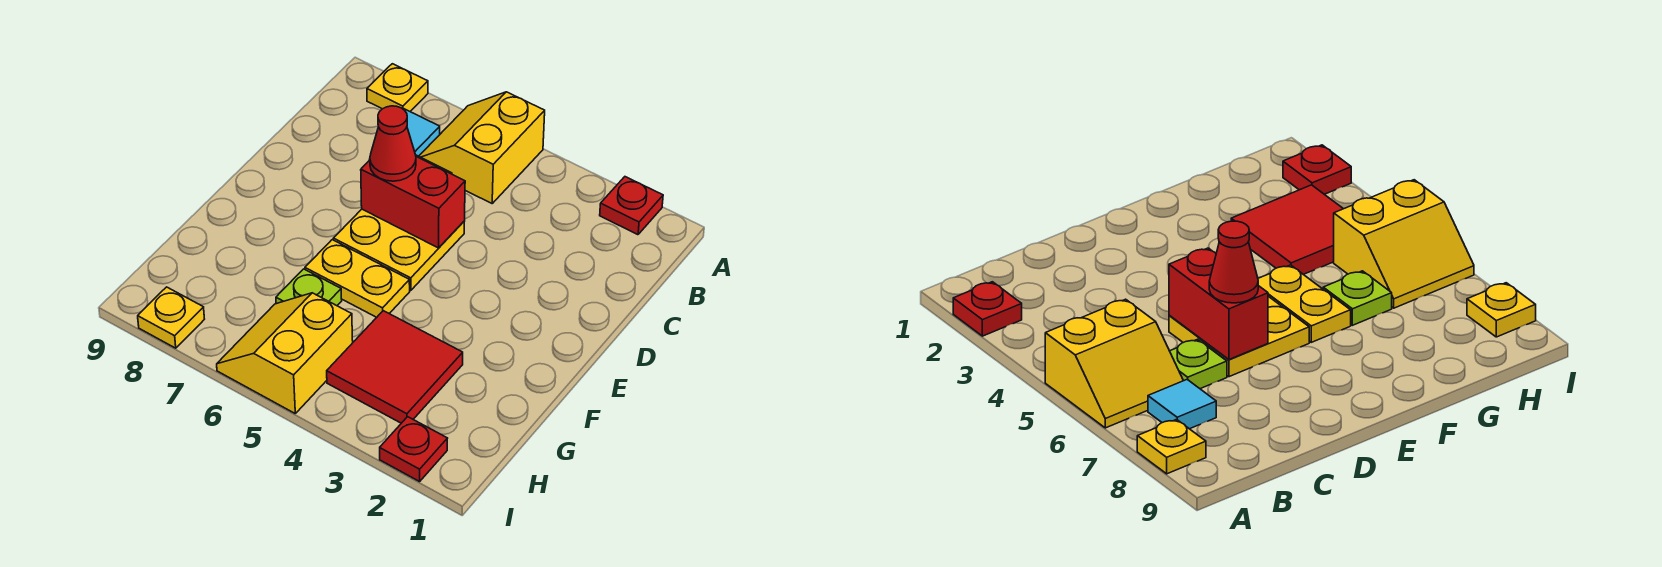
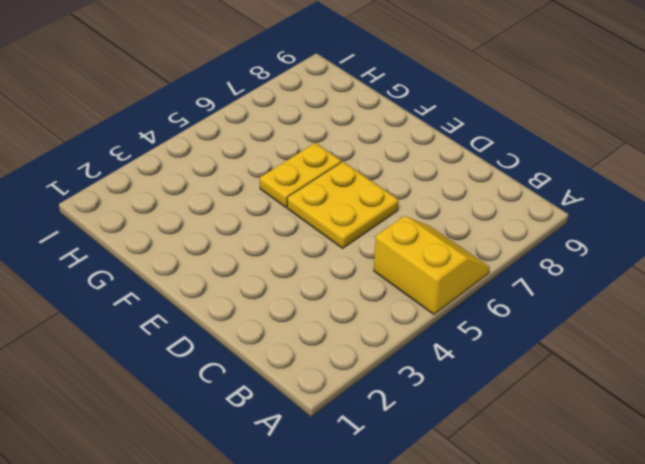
none -> red plate A2 level 1
none -> yellow plate A8 level 1
none -> cyan tile B7 level 1

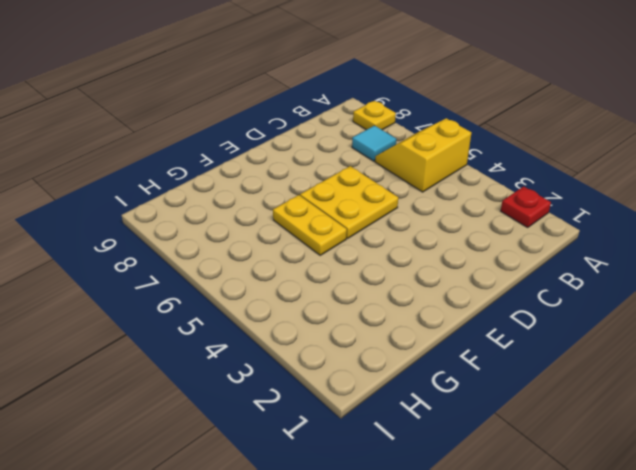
none -> lime plate C6 level 1
none -> red tile G3:H4 level 1
none -> lime plate G6 level 1

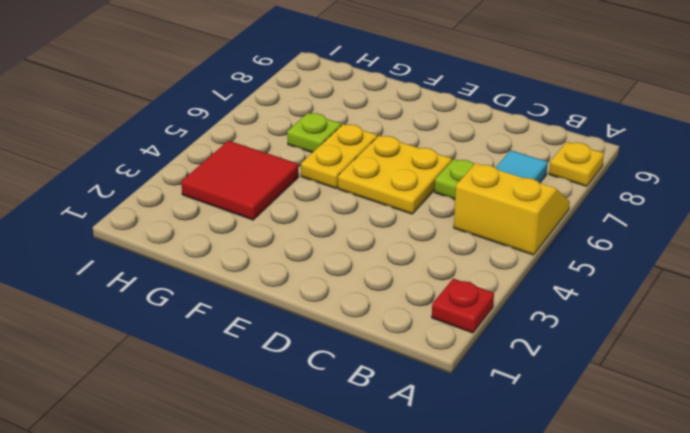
none -> yellow slope H5:I6 level 1 top 5
none -> red plate I2 level 1
none -> yellow plate I8 level 1

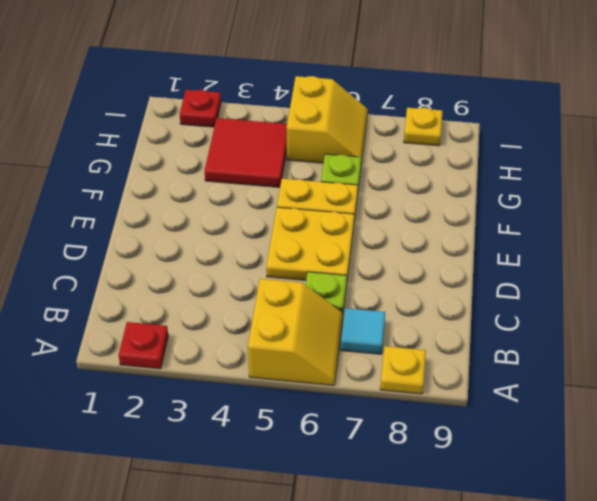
none -> red brick D5:D6 level 2
none -> red cone D6 level 3

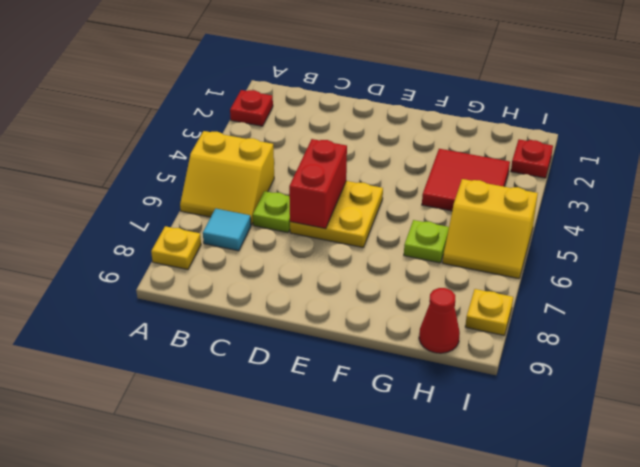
red cone H9 level 1 -> red cone D6 level 3
none -> yellow plate F5:F6 level 1

